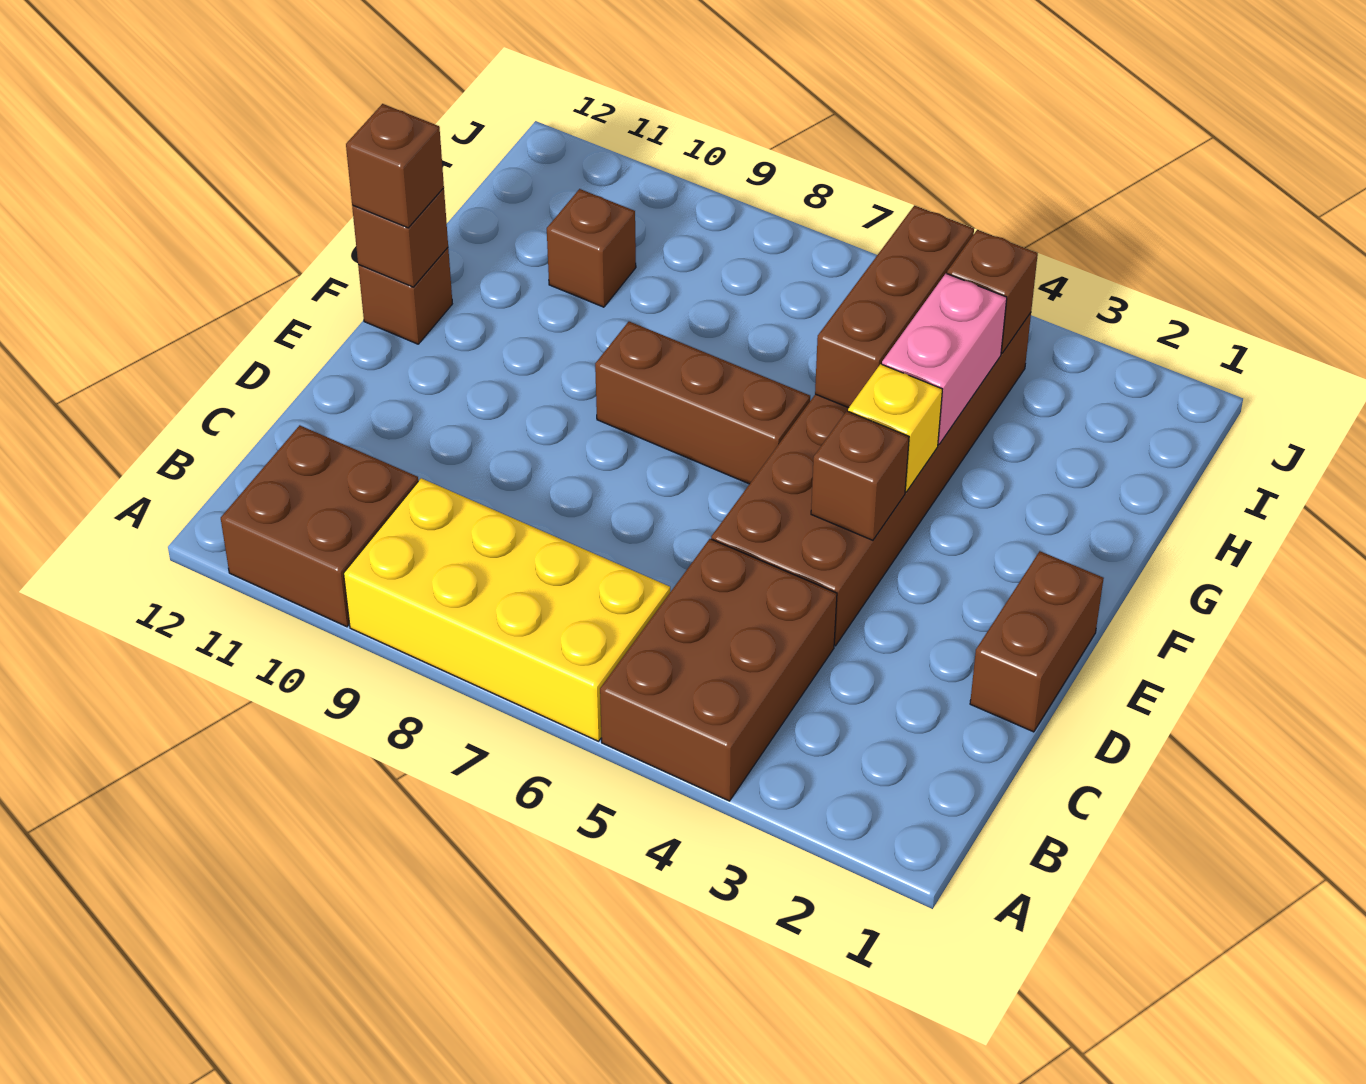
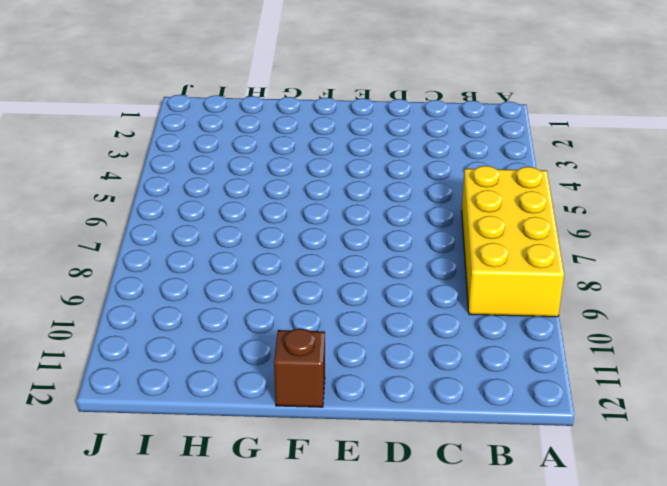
none -> brown brick A4:C5 level 1
none -> brown brick A10:B11 level 1
none -> brown brick D1:E1 level 1

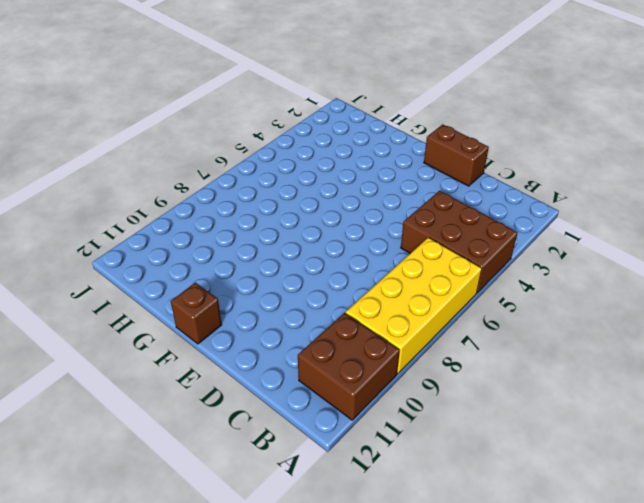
none -> brown brick D4:I5 level 1
none -> brown brick F6:F8 level 1
none -> brown brick H10 level 1

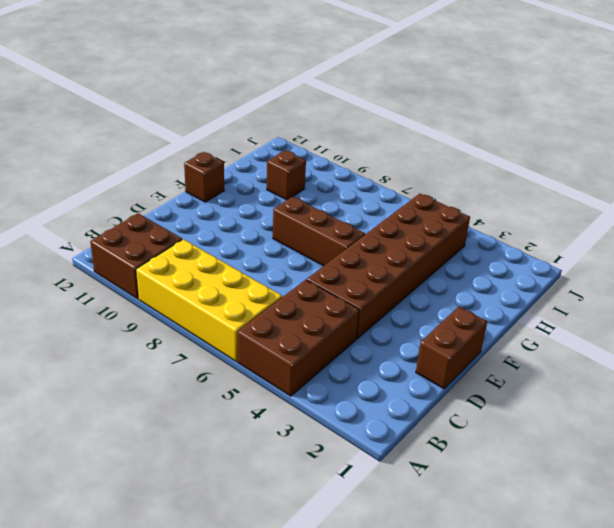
none -> brown brick E4 level 2
none -> yellow brick F4 level 2
none -> brown brick F12 level 2

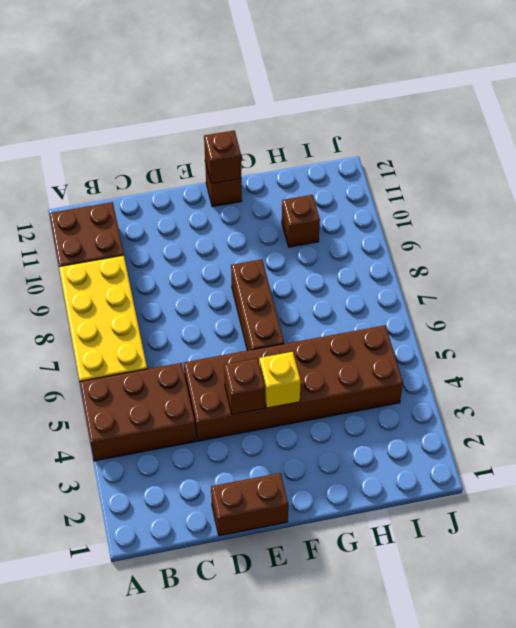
none -> pink brick G4:H4 level 2
none -> brown brick G5:I5 level 2
none -> brown brick I4 level 2

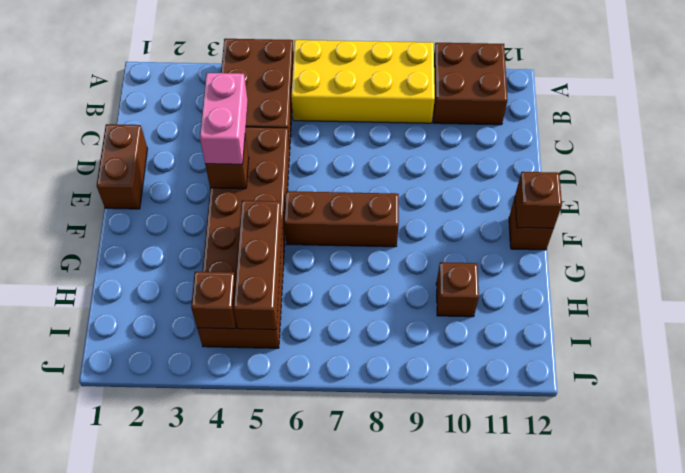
pink brick D4:E4 level 3 -> pink brick G4:H4 level 2
none -> yellow brick F4 level 2
none -> brown brick F12 level 3

